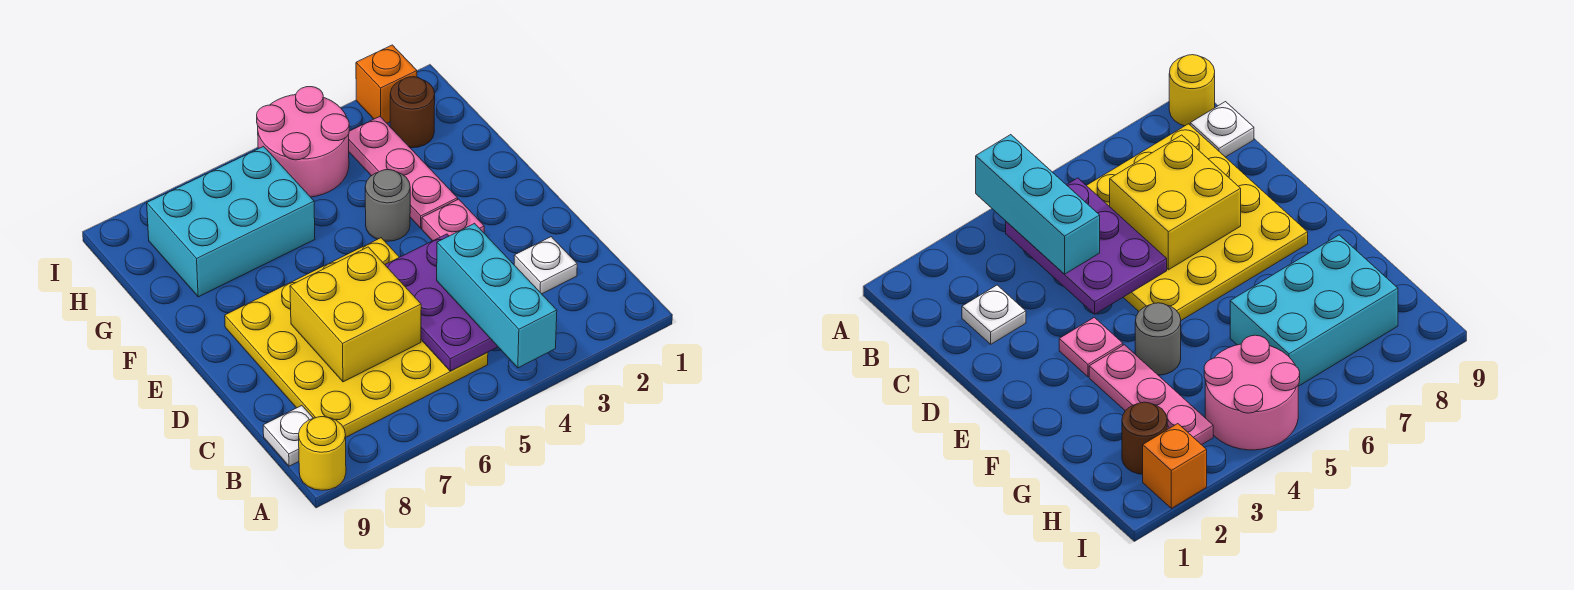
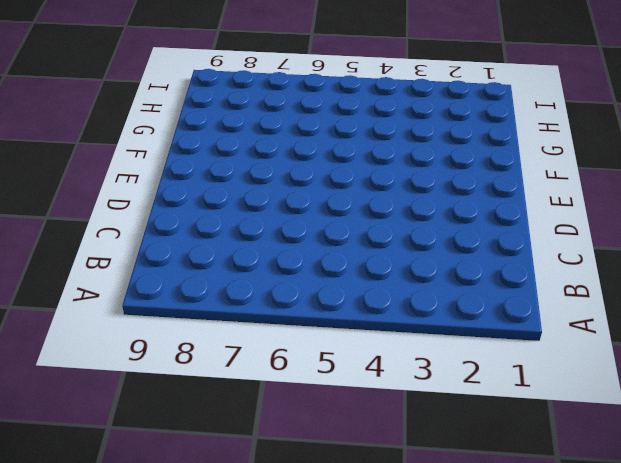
none -> yellow round brick A9 level 1
none -> yellow plate B5:E8 level 1
none -> white plate B9 level 1

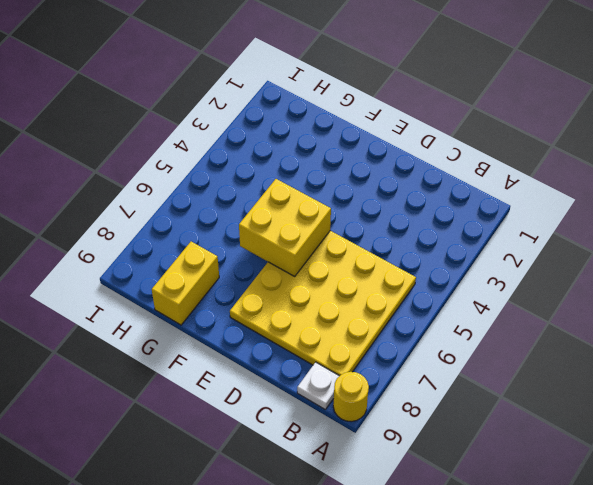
yellow brick E5:F6 level 2 -> yellow brick C6:D7 level 2
yellow brick G8:G9 level 1 -> cyan brick G6:H8 level 1
none -> white plate C2 level 1
none -> pink plate E3 level 1
none -> pink plate F3:H3 level 1

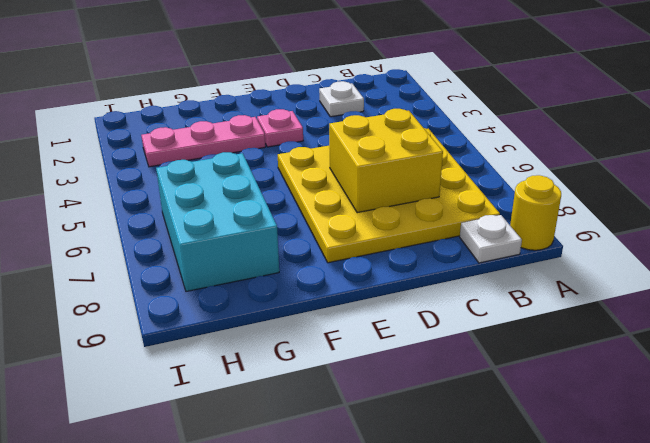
none -> grey round brick F4 level 1
none -> brown round brick H2 level 1
none -> pink round brick H4:I5 level 1

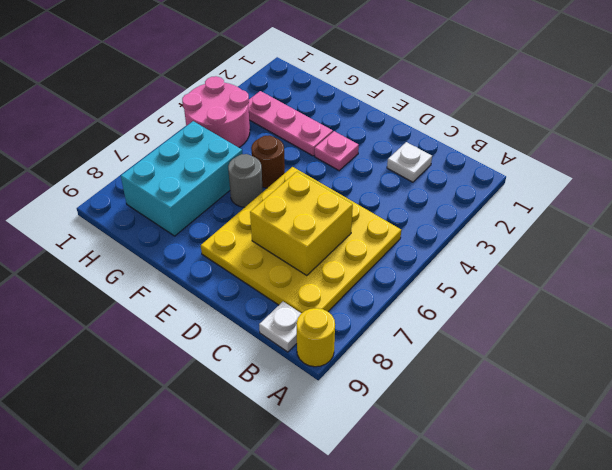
brown round brick F5 level 1 -> brown round brick H2 level 1
grey round brick F6 level 1 -> grey round brick F4 level 1
none -> orange brick I2 level 1
none -> purple plate B4:D5 level 2
none -> cyan brick A4:C4 level 3

